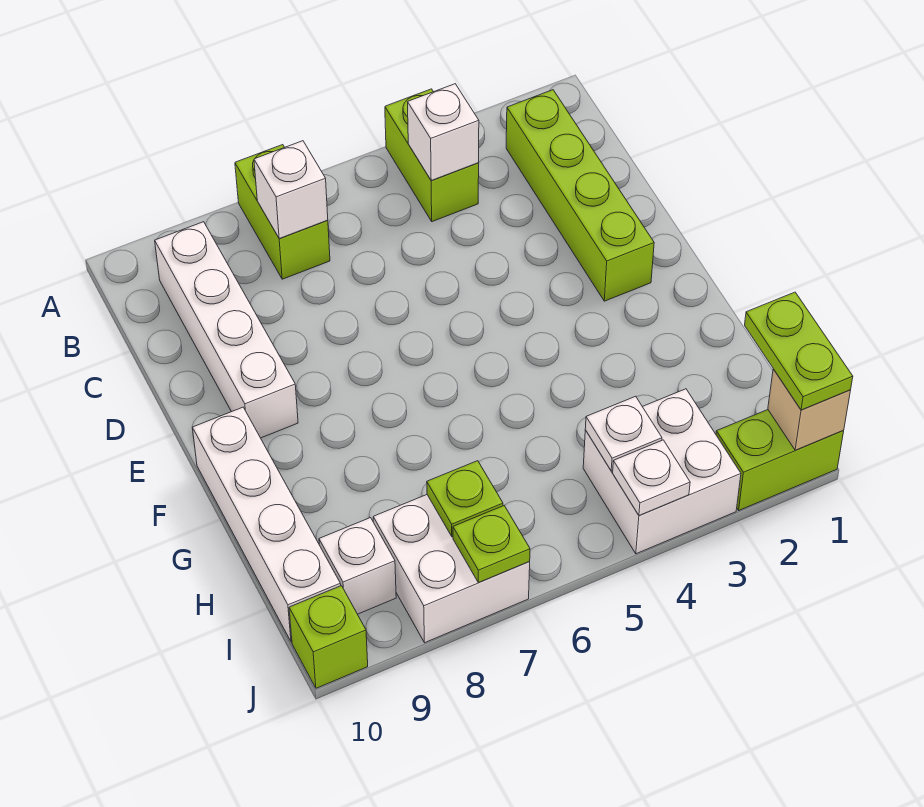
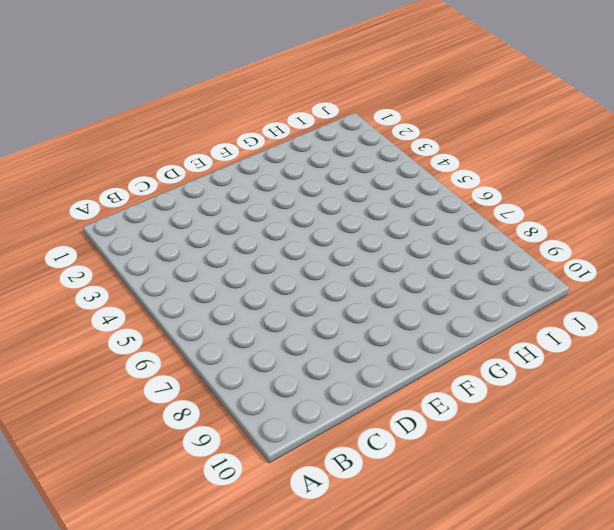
none -> lime brick A4:B4 level 1
none -> lime brick A7:B7 level 1
none -> lime brick B2:E2 level 1

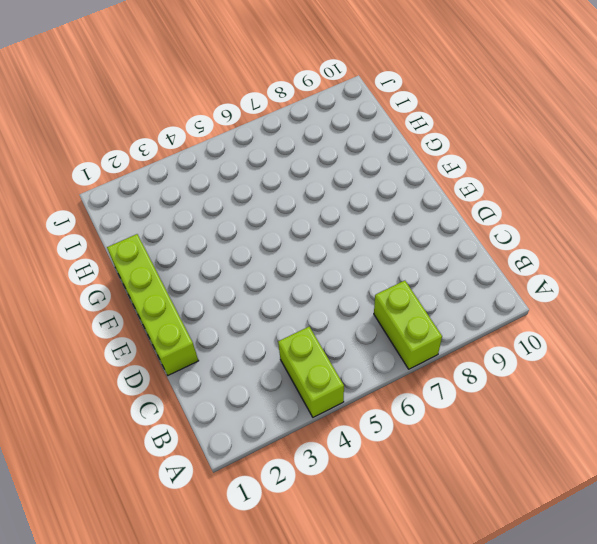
lime brick D1:G1 level 1 -> lime brick B2:E2 level 1
none -> white brick B9:E9 level 1
none -> white brick F10:I10 level 1
none -> white brick I3:J4 level 1

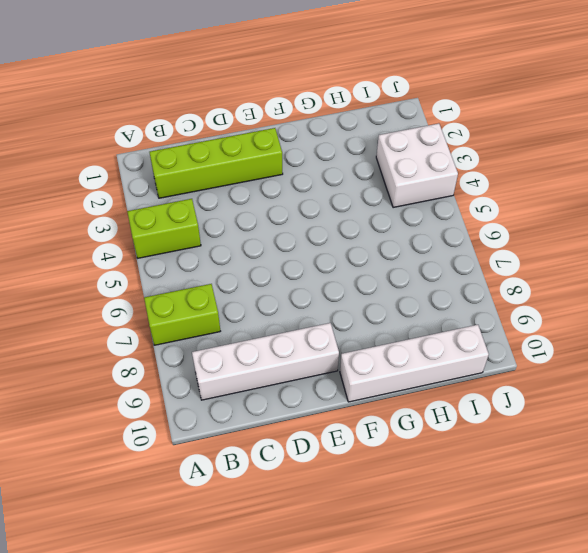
none -> white brick I7:J8 level 1
none -> white brick I9 level 1
none -> lime brick J1:J2 level 1

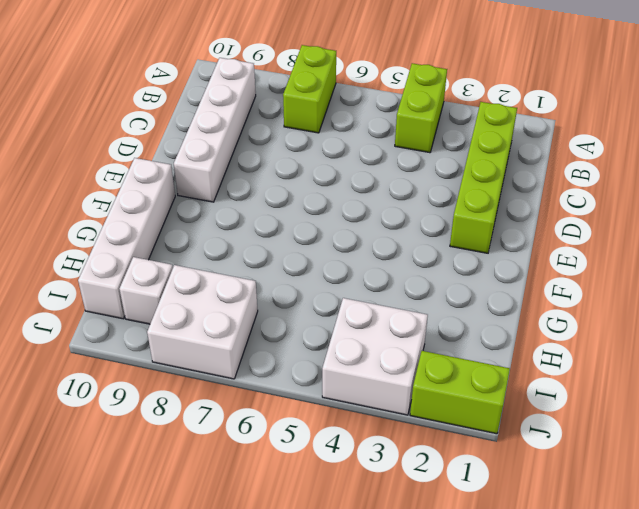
none -> lime brick J10 level 1
none -> white brick B4 level 2
none -> white brick B7 level 2

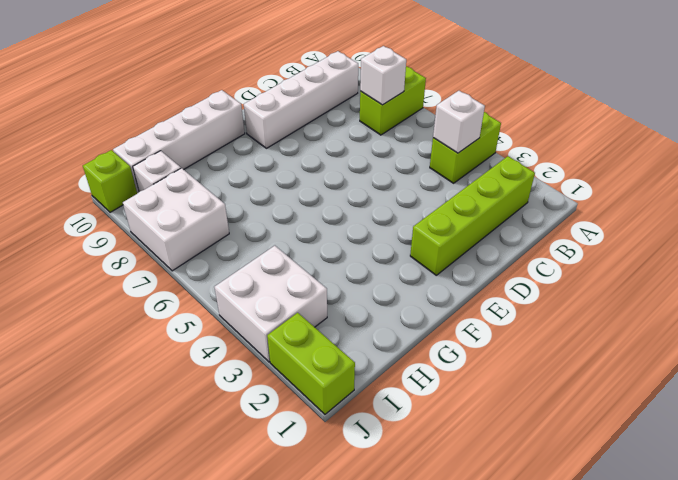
none -> white plate I4 level 2
none -> lime plate I7 level 2
none -> tan brick J1 level 2

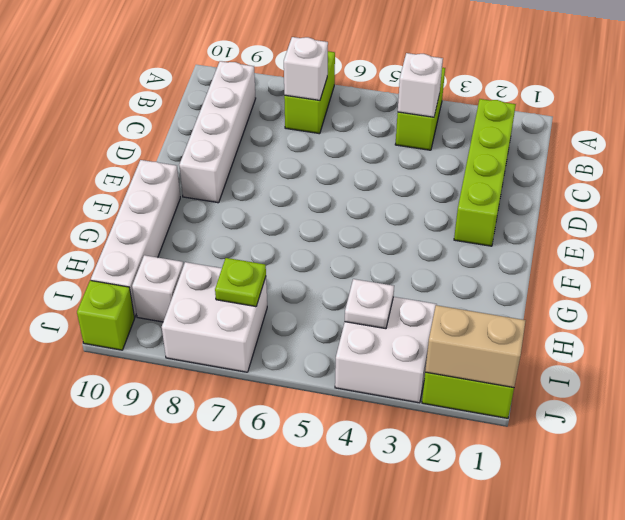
tan brick J1:J2 level 2 -> tan brick J1 level 2
none -> white plate J4 level 2
none -> lime plate J7 level 2
none -> lime plate I1:J1 level 3

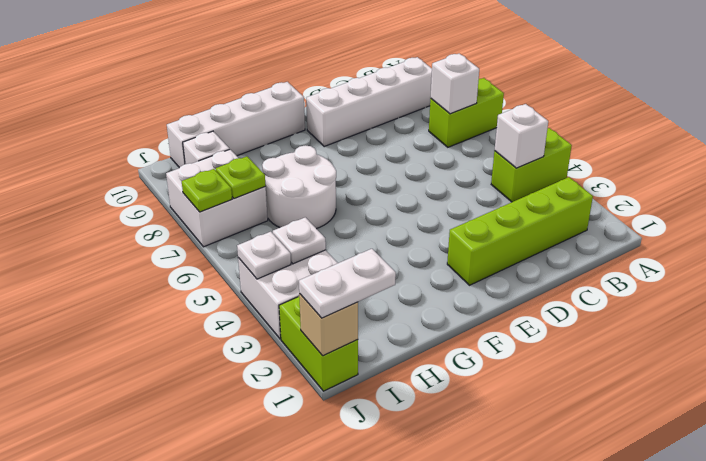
white round brick G6:H7 level 1 -> none
white plate I1:J1 level 3 -> lime plate I1:J1 level 3
none -> lime brick J10 level 1

